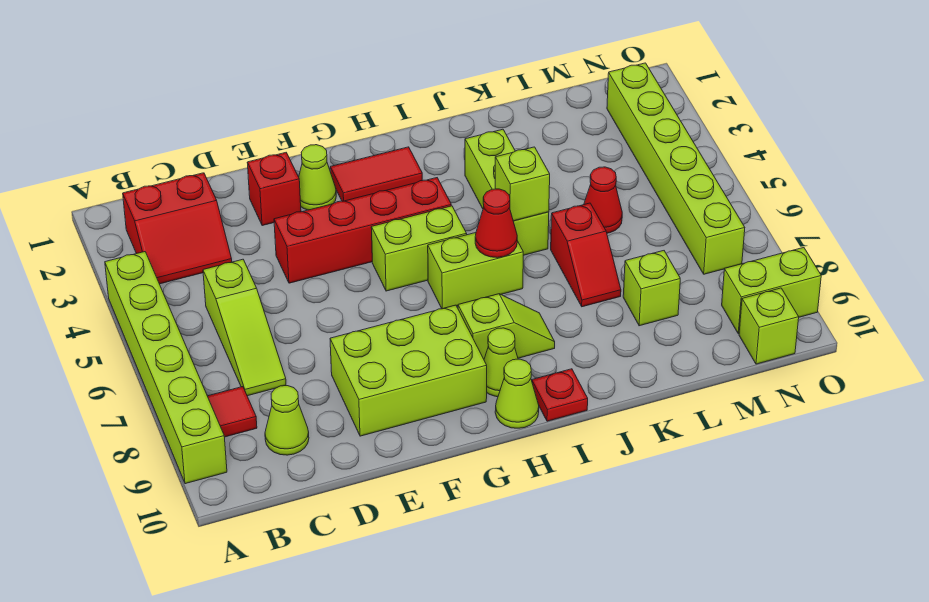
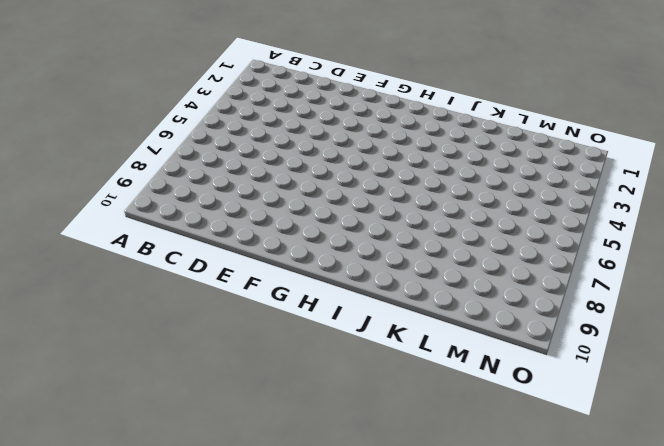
none -> lime brick A4:A9 level 1
none -> red slope B2:C3 level 1 top 2
none -> red tile B8 level 1

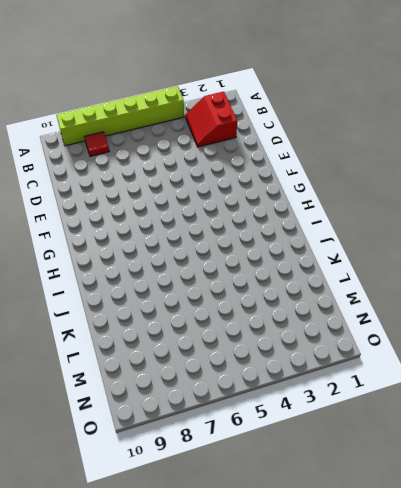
none -> lime slope C5:C7 level 1 top 5
none -> lime cone C9 level 1
none -> red brick E2 level 1

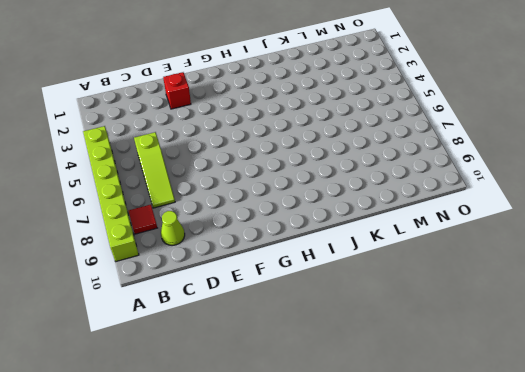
none -> red slope B2:C3 level 1 top 2
none -> red brick E4:H4 level 1
none -> lime brick E8:G9 level 1

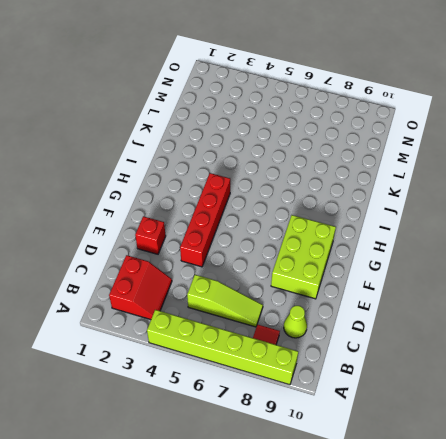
none -> lime cone F2 level 1
none -> red tile G2:H2 level 1
none -> lime brick G5:H5 level 1

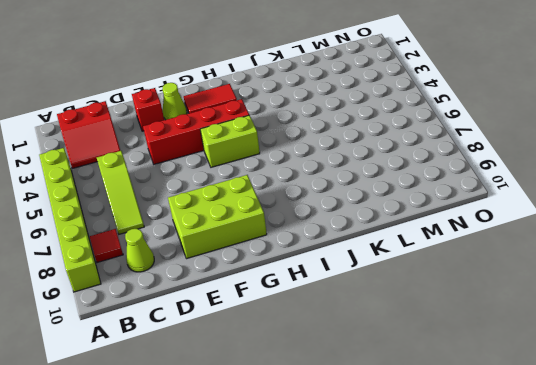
none -> lime brick H6:I6 level 1
none -> lime slope H8:I8 level 1 top H
none -> lime cone H9 level 1

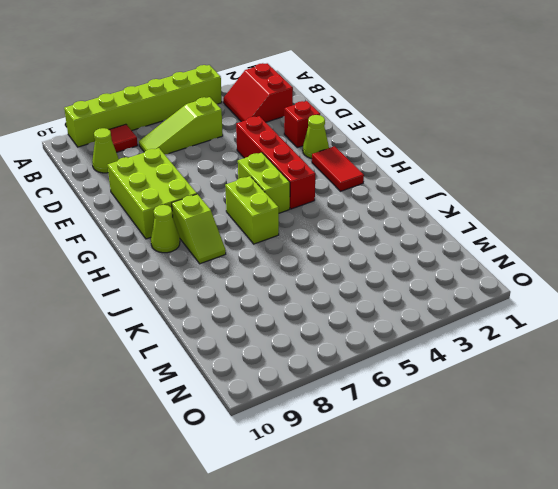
none -> lime cone H10 level 1
none -> red plate I10 level 1
none -> lime brick J3:J5 level 1

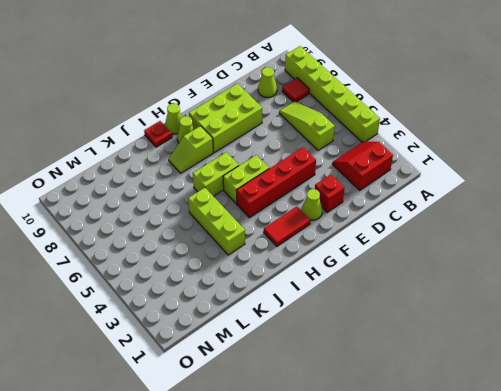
none -> red slope K6:K7 level 1 top 6
none -> red cone L5 level 1
none -> lime brick L8 level 1

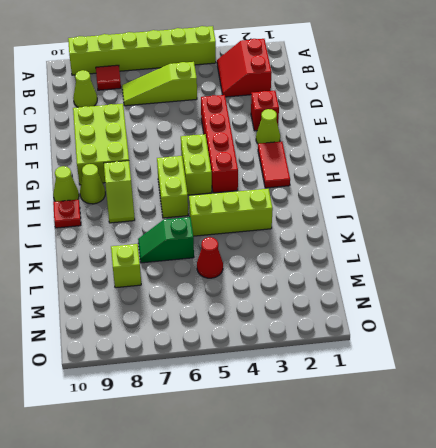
green slope K6:K7 level 1 top 6 -> red slope K6:K7 level 1 top 6
none -> lime brick N2:N7 level 1
none -> lime brick N9:O9 level 1
none -> lime brick N10 level 1

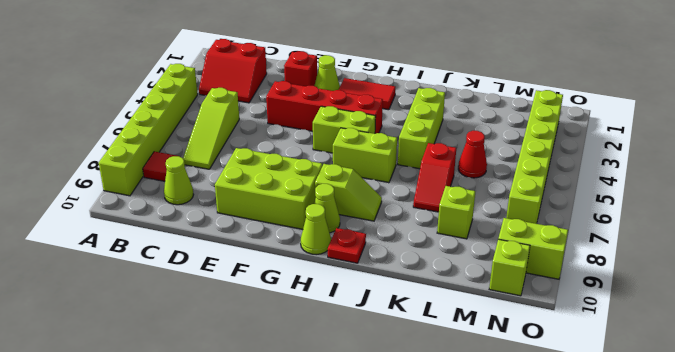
none -> red cone I6 level 2
none -> lime brick J5 level 2

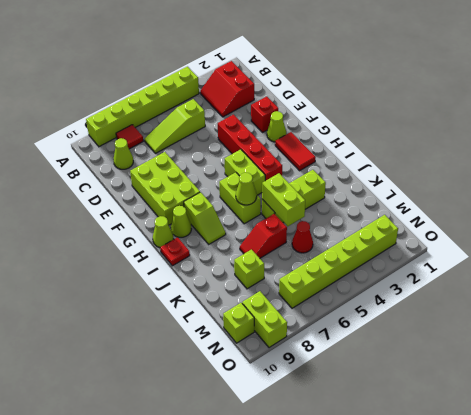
lime cone I6 level 2 -> red cone I6 level 2
lime brick J5:K5 level 2 -> lime brick J5 level 2

